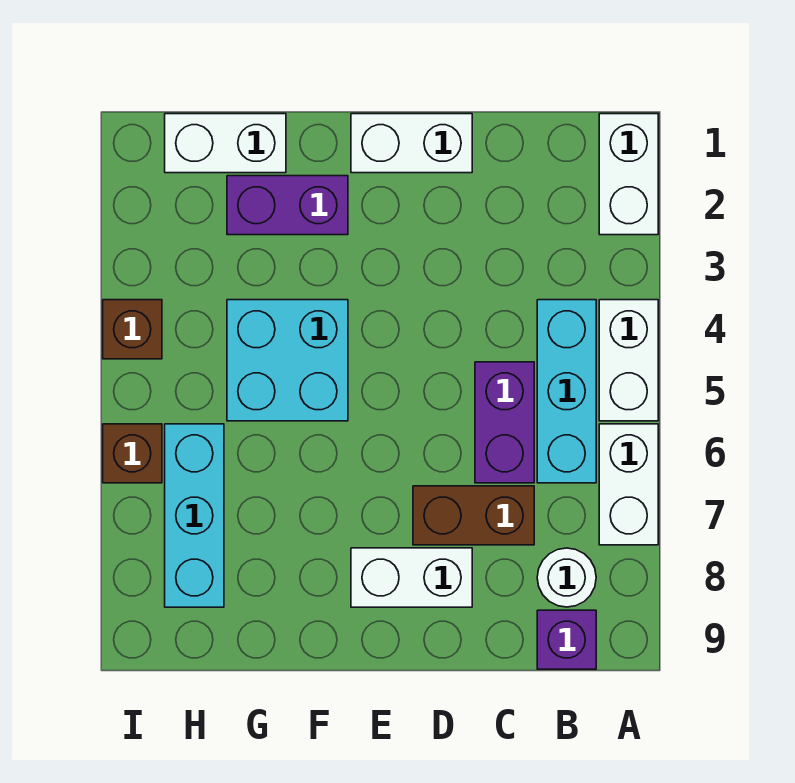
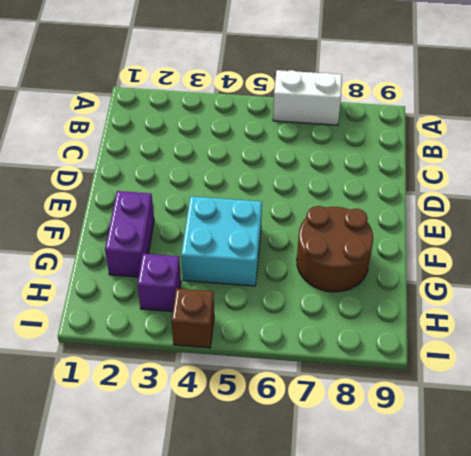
brown round brick F7:G8 level 1 -> none
purple brick H3 level 1 -> purple brick B9 level 1
none -> white brick A1:A2 level 1
none -> white brick A4:A5 level 1
none -> cyan brick B4:B6 level 1

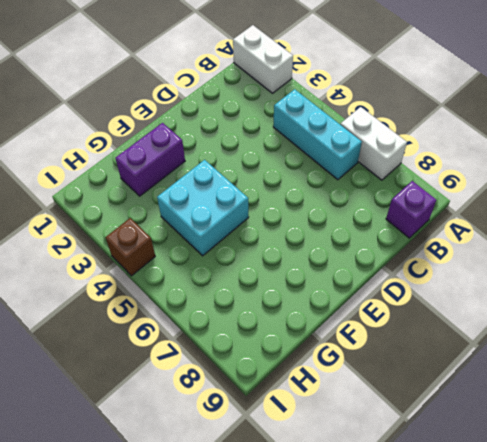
none -> white brick A4:A5 level 1
none -> white round brick B8 level 1
none -> purple brick C5:C6 level 1

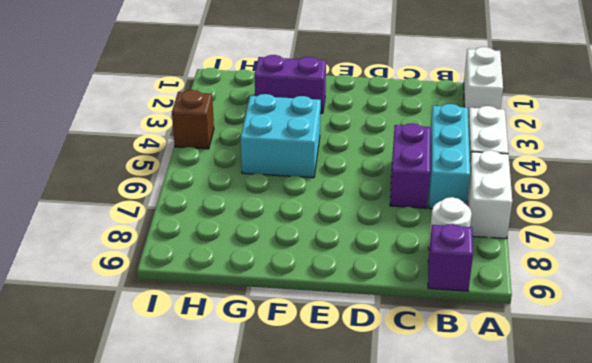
none -> brown brick C7:D7 level 1
none -> white brick D1:E1 level 1
none -> white brick D8:E8 level 1

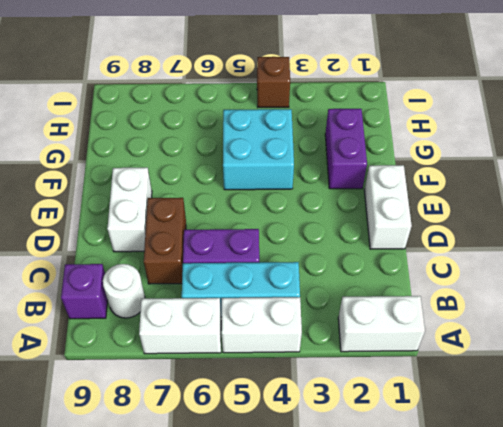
none -> white brick G1:H1 level 1
none -> cyan brick H6:H8 level 1
none -> brown brick I6 level 1

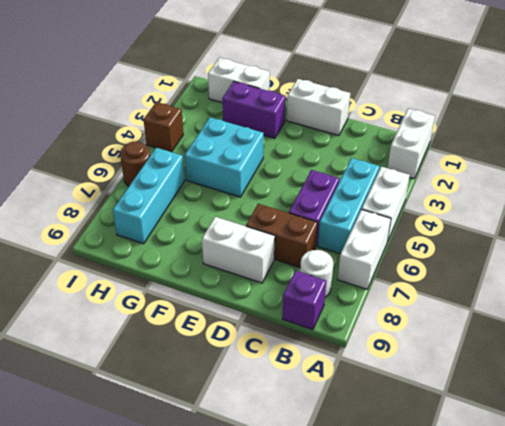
brown round brick I6 level 1 -> brown brick I6 level 1

